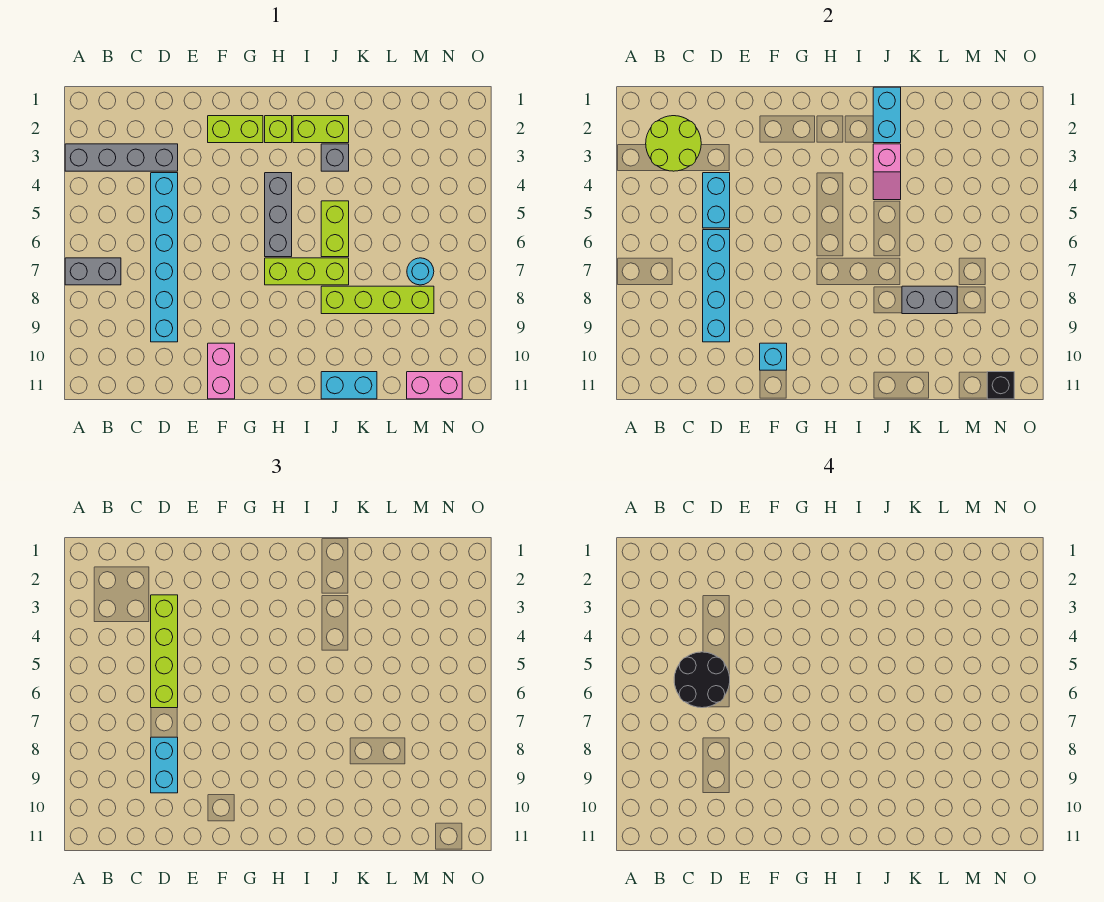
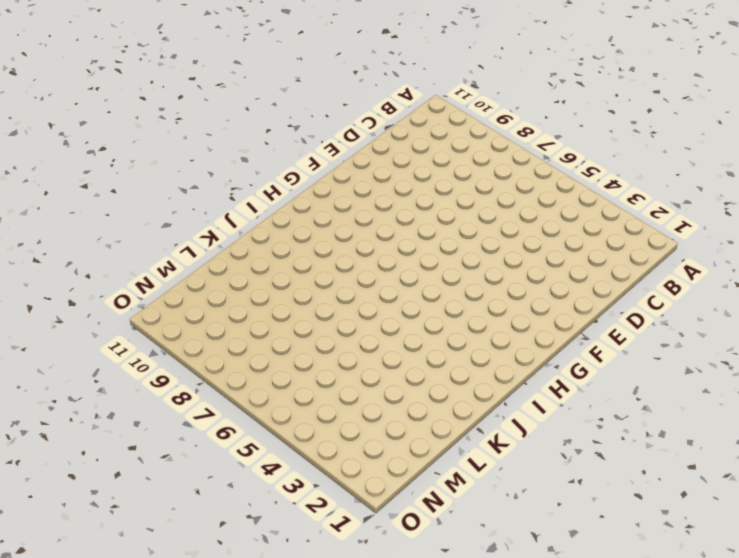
none -> grey brick A3:D3 level 1
none -> grey brick A7:B7 level 1
none -> cyan brick D4:D9 level 1

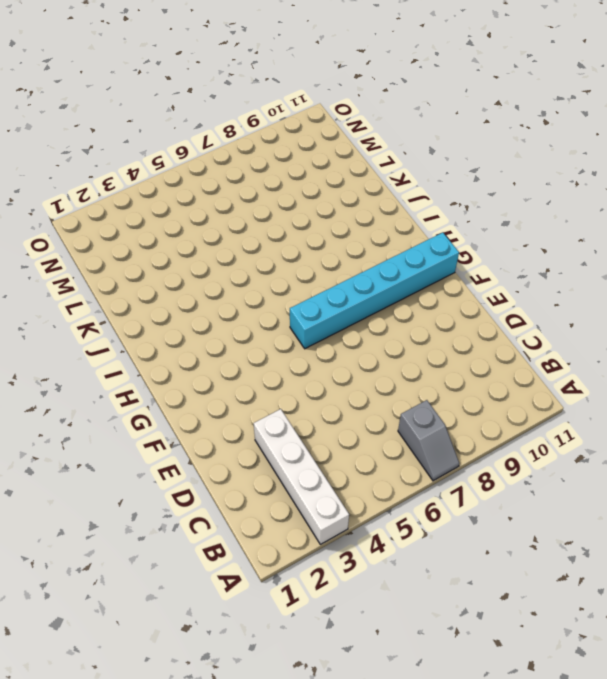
white brick A3:D3 level 1 -> grey brick A3:D3 level 1
grey slope A7:B7 level 1 top B -> grey brick A7:B7 level 1
cyan brick G6:G11 level 1 -> cyan brick D4:D9 level 1
none -> lime brick F2:G2 level 1
none -> pink brick F10:F11 level 1
none -> lime brick H2 level 1

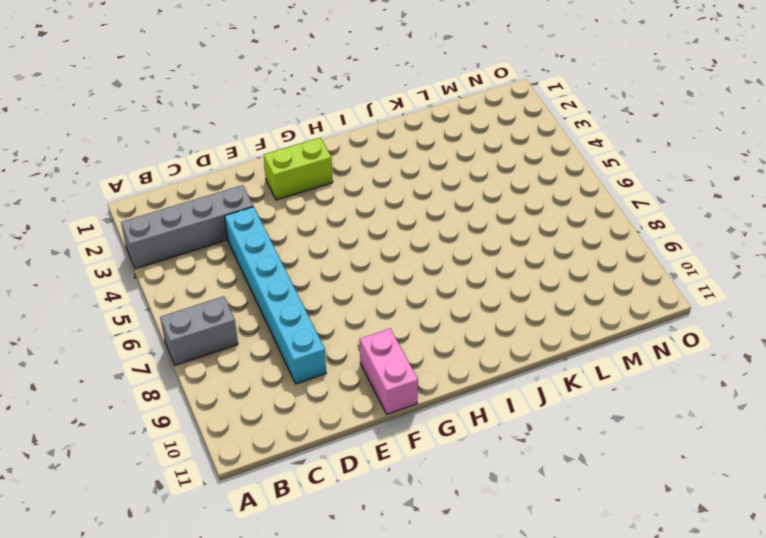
none -> lime brick H2 level 1
none -> grey brick H4:H6 level 1
none -> lime brick H7:J7 level 1

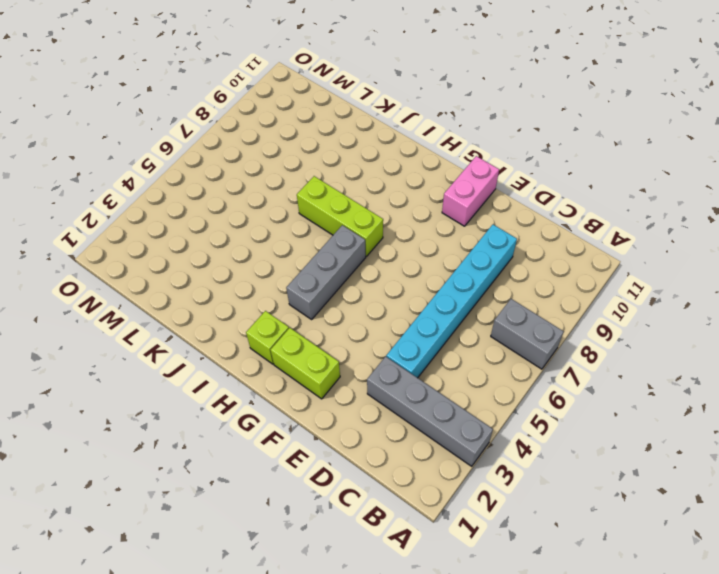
none -> lime brick I2:J2 level 1
none -> grey brick J3 level 1
none -> lime brick J5:J6 level 1

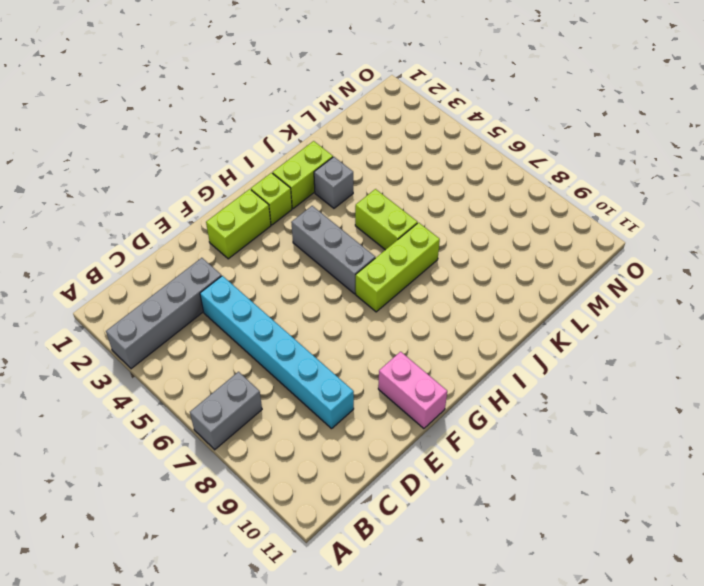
none -> lime brick J8:M8 level 1
none -> cyan brick J11:K11 level 1
none -> cyan round brick M7 level 1

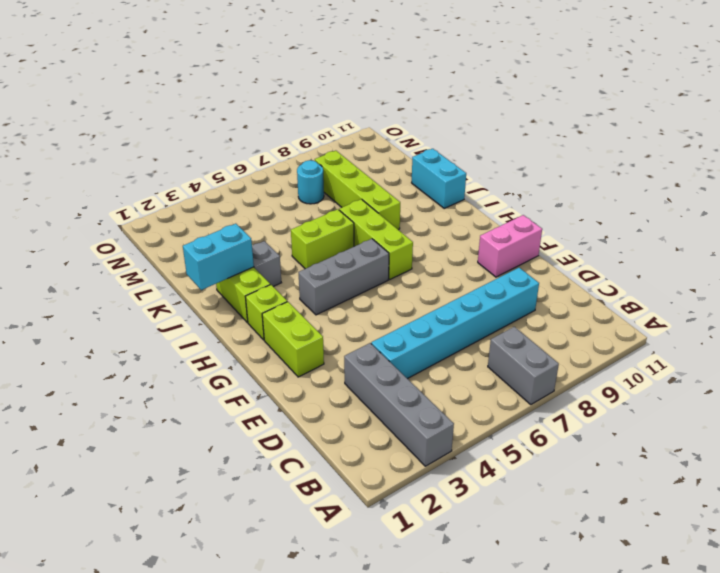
none -> pink brick M11:N11 level 1
none -> lime round brick B2:C3 level 2
none -> cyan brick D4:D5 level 2

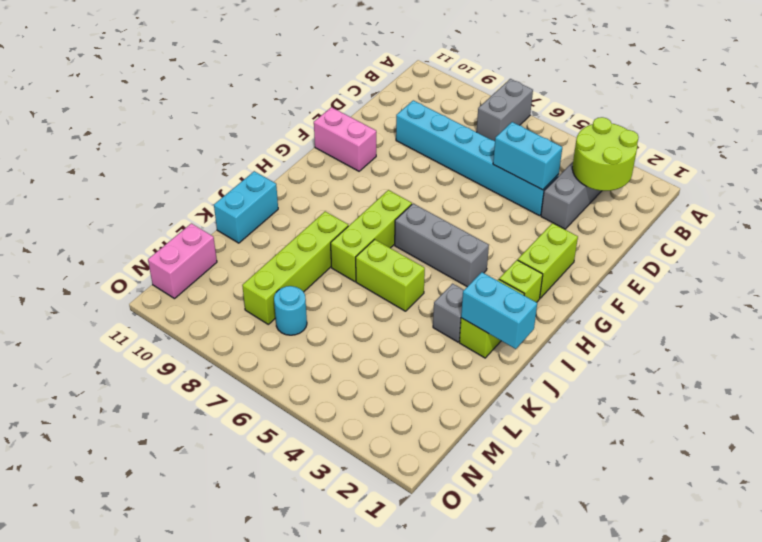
none -> cyan brick D6:D9 level 2
none -> cyan brick F10 level 2
none -> pink slope J3:J4 level 2 top 3

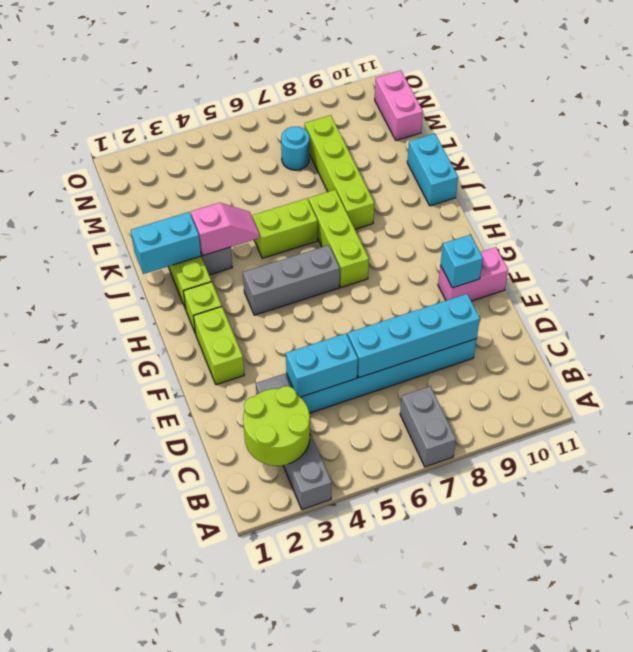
none -> grey brick K8:L8 level 2
none -> black brick N11 level 2
none -> lime brick D3:D6 level 3

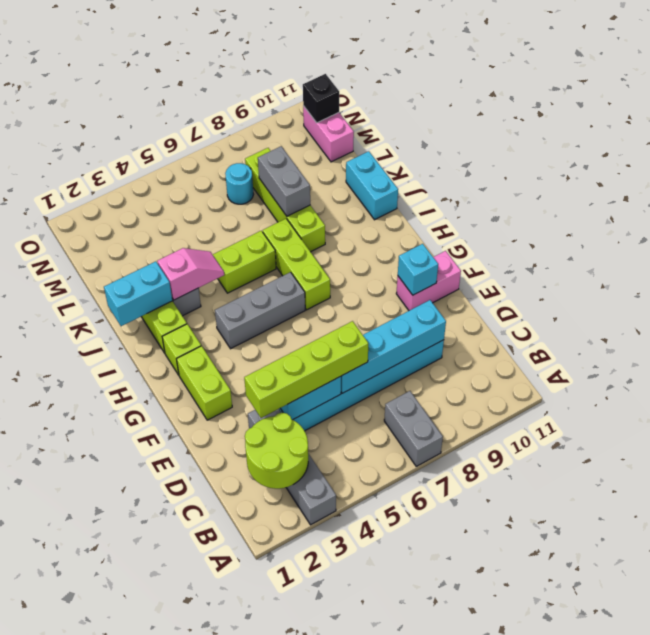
none -> cyan brick D8:D9 level 3
none -> black round brick C5:D6 level 4

